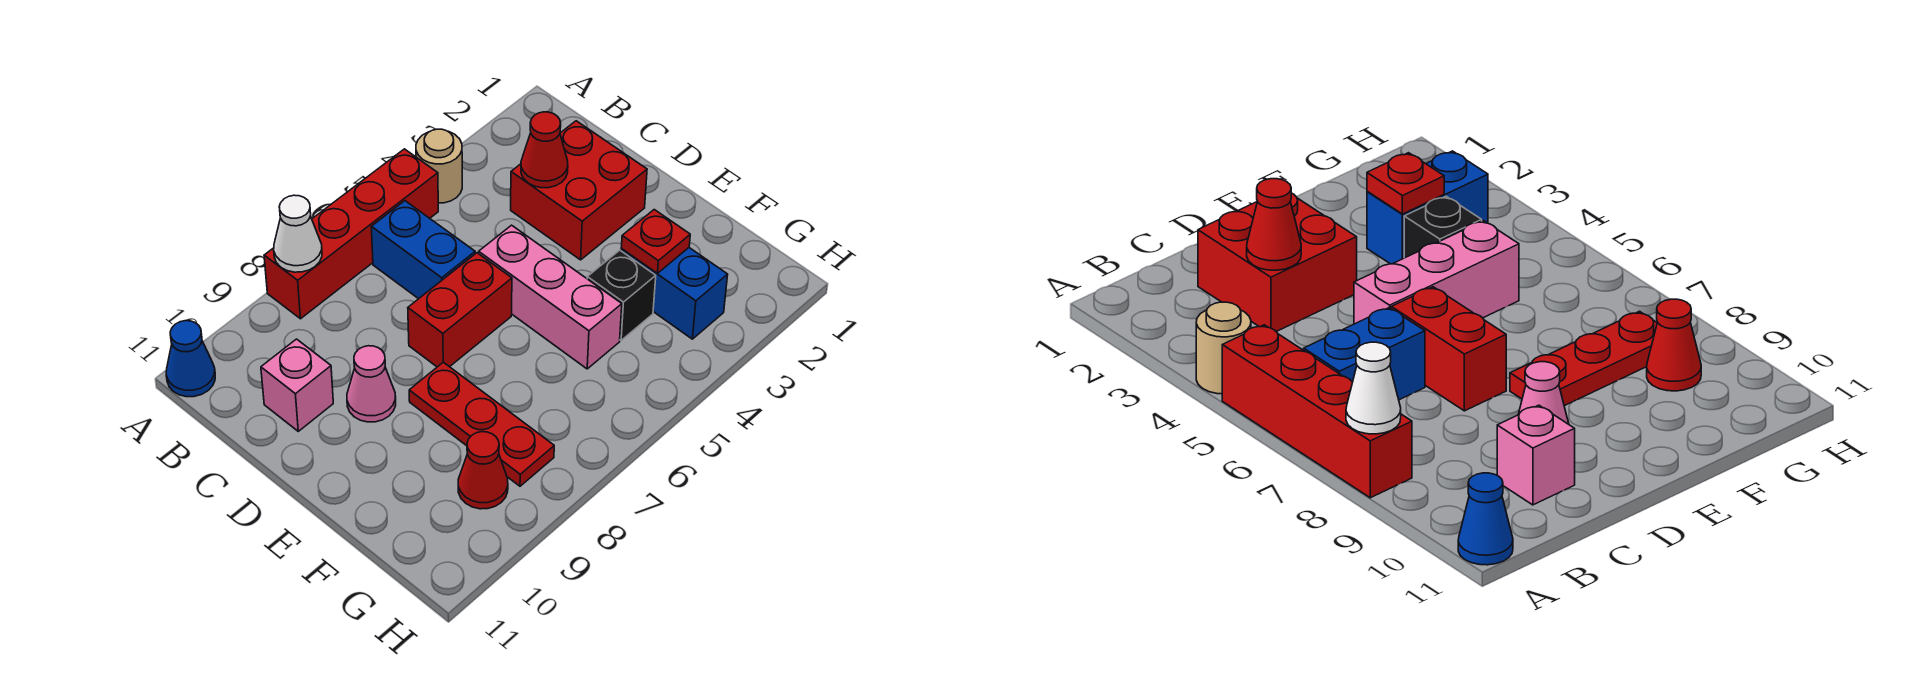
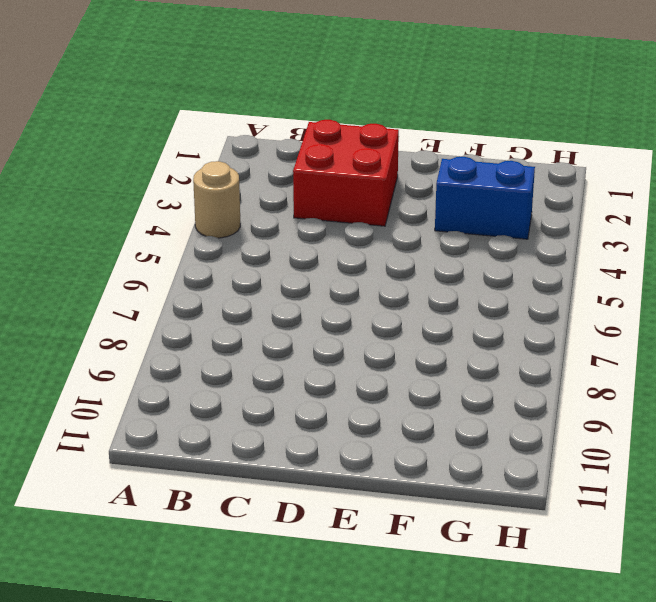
none -> red brick A5:A8 level 1
none -> blue cone A11 level 1
none -> blue brick B6:C6 level 1

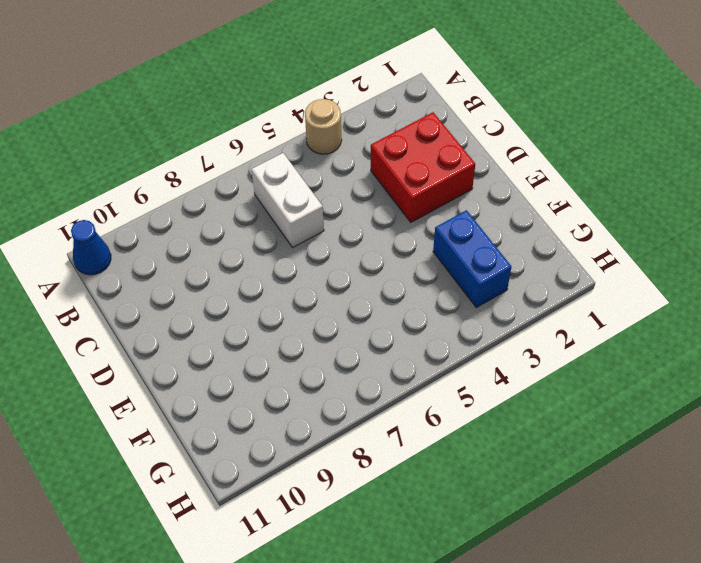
white brick B6:C6 level 1 -> blue brick B6:C6 level 1
none -> red brick A5:A8 level 1
none -> pink brick C10 level 1
none -> pink brick D5:F5 level 1

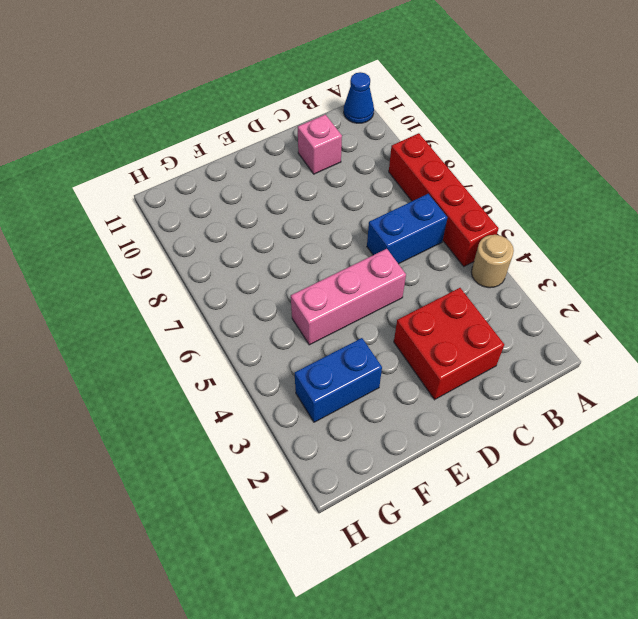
none -> red brick D6:D7 level 1
none -> pink cone D9 level 1
none -> red plate E8:G8 level 1

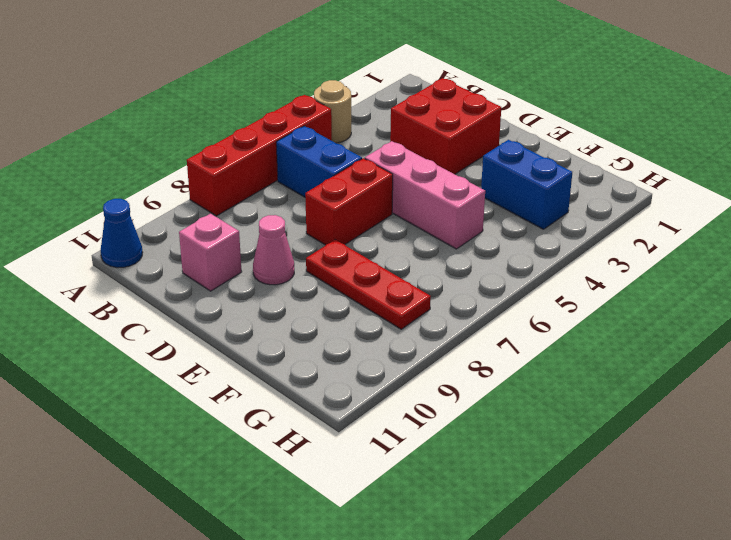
none -> black brick F4 level 1
none -> red cone G9 level 1
none -> white cone A8 level 2

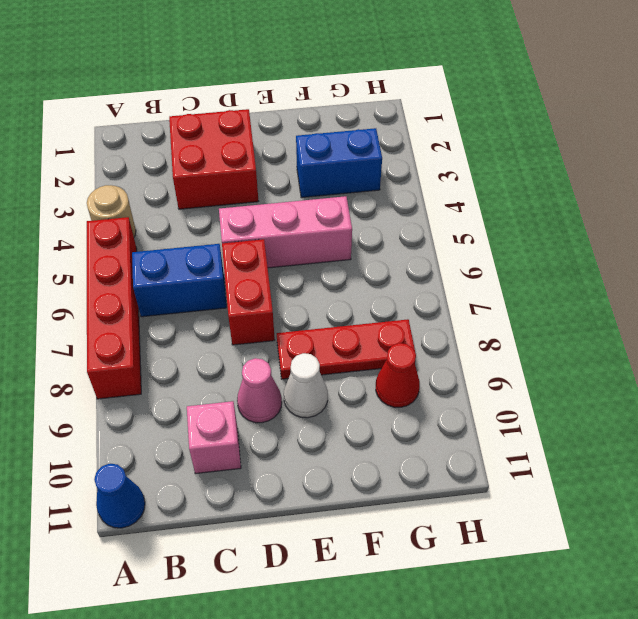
white cone E9 level 1 -> white cone A8 level 2
none -> black brick F4 level 1
none -> red cone C3 level 2
none -> red plate F3 level 2

